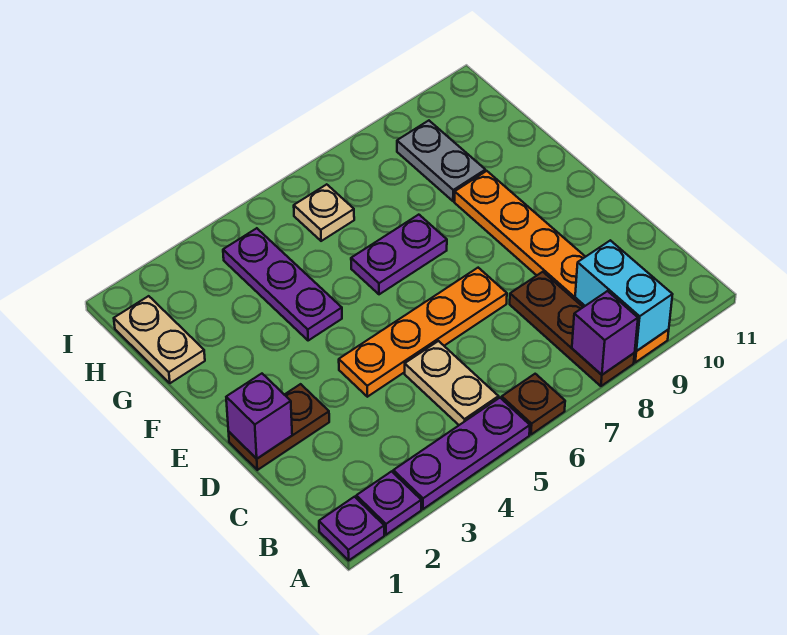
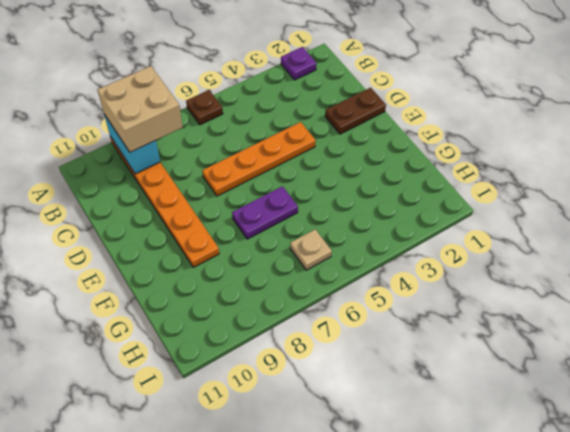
tan brick A8:B9 level 3 -> none
none -> purple plate A1 level 1
none -> purple plate A3:A5 level 1
none -> brown plate A8:C8 level 1

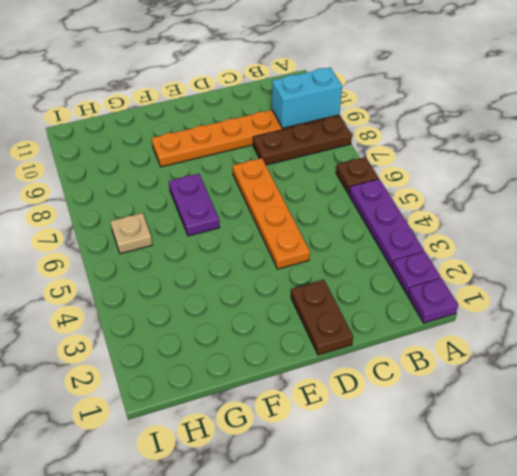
none -> tan plate B5:C5 level 1
none -> purple plate F4:H4 level 1
none -> tan plate G1:H1 level 1

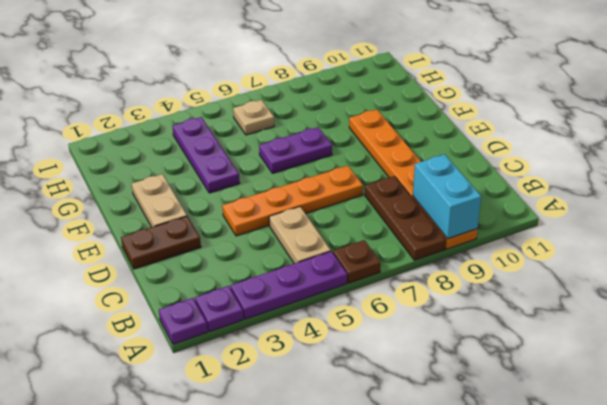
tan plate E2:F2 level 1 -> tan plate G1:H1 level 1
none -> grey plate G9:H9 level 1
none -> purple brick A8 level 2
none -> purple brick D1 level 2

